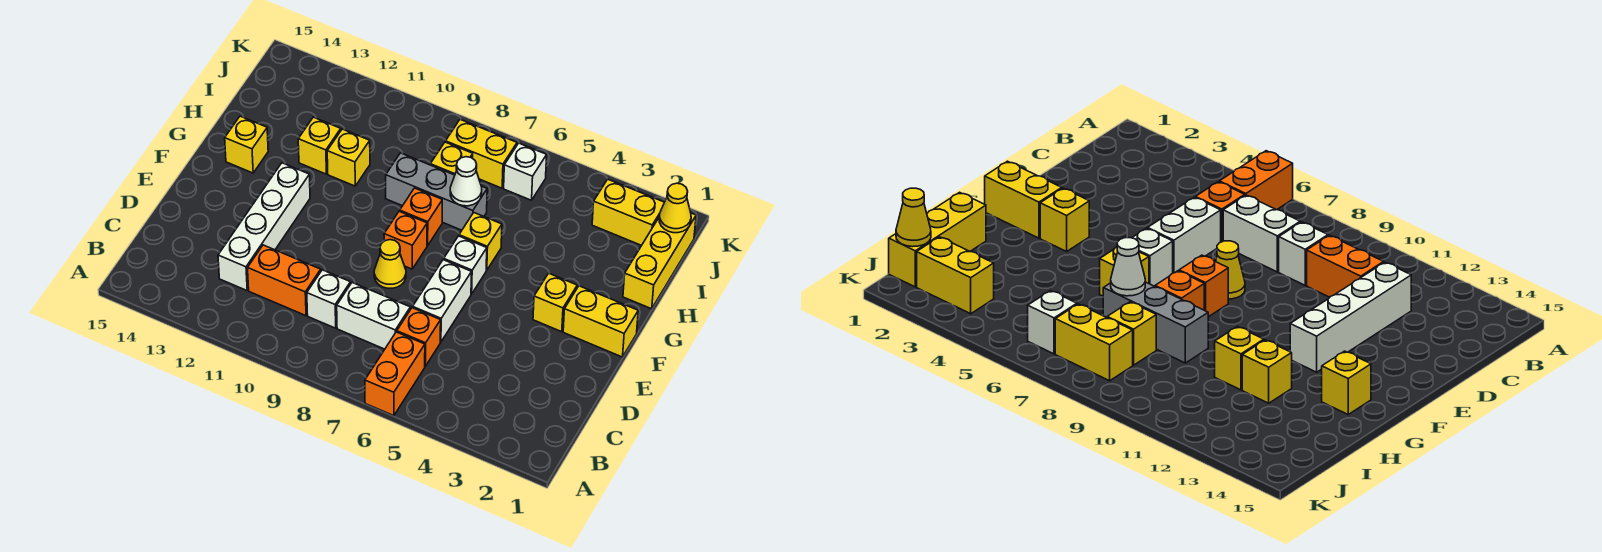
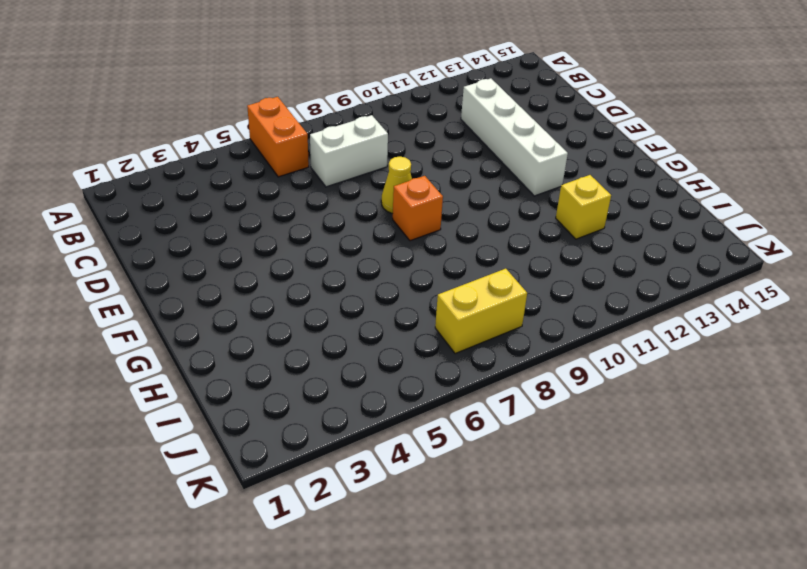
none -> orange brick C6 level 1
none -> white brick C9 level 1
none -> orange brick C10:C11 level 1

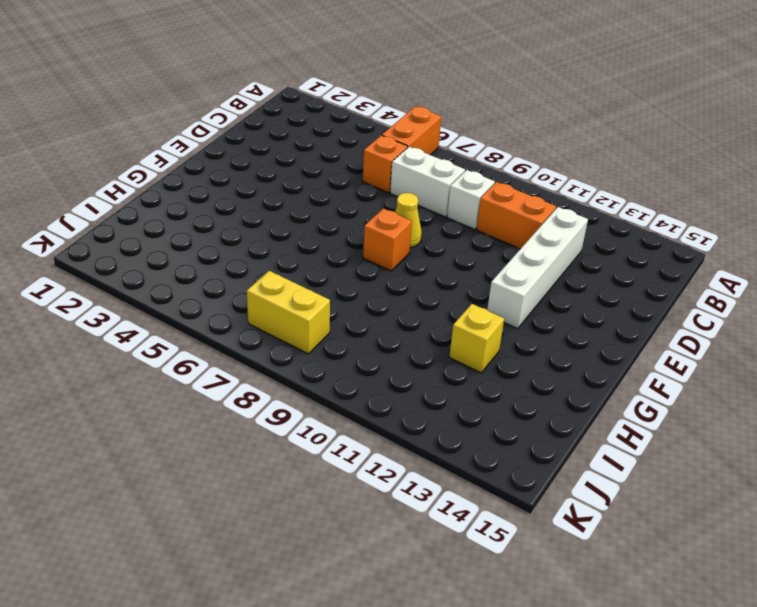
none -> white brick D6:E6 level 1
none -> yellow brick F1:F2 level 1
none -> yellow brick F3 level 1

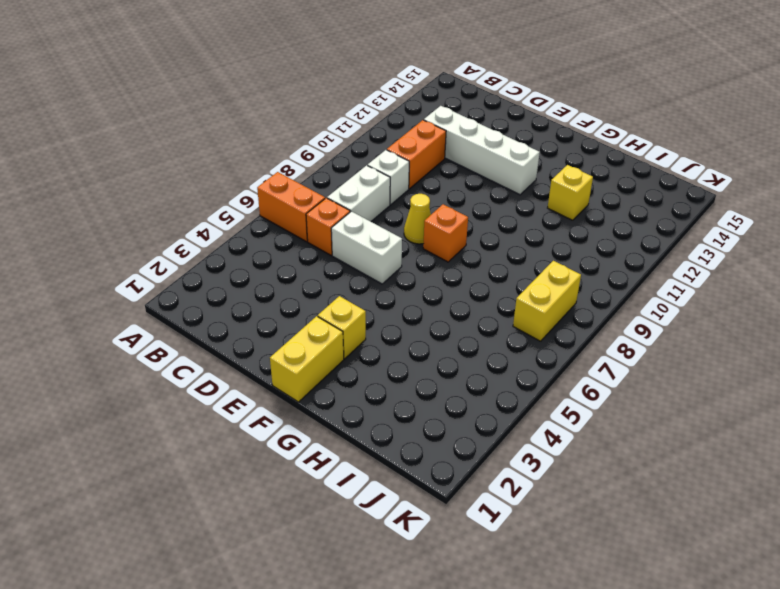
none -> white brick F6 level 1
none -> yellow brick G6 level 1
none -> orange brick G8 level 1

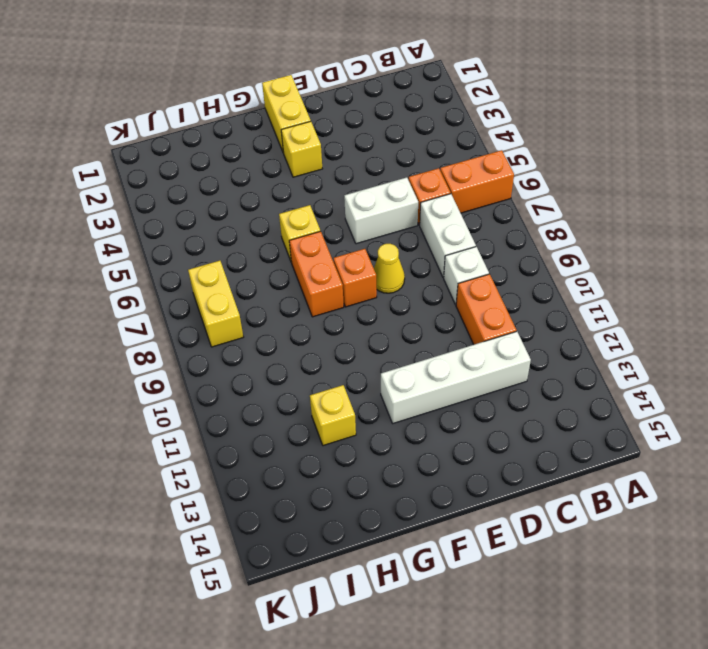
orange brick G7:G8 level 1 -> orange brick G8 level 1
none -> white brick F6 level 1
none -> yellow brick G14 level 1
none -> yellow brick H1:J1 level 1

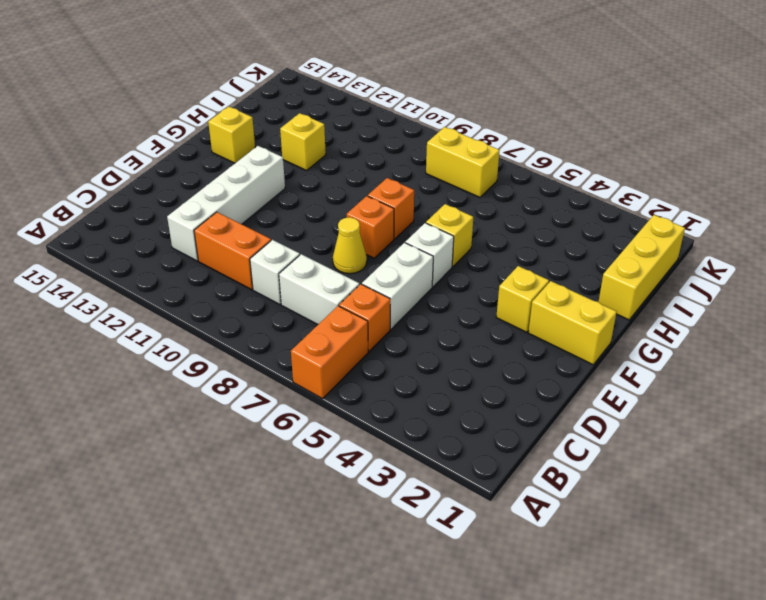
none -> grey brick H7:H9 level 1
none -> yellow brick H11 level 1
none -> yellow brick I8 level 1

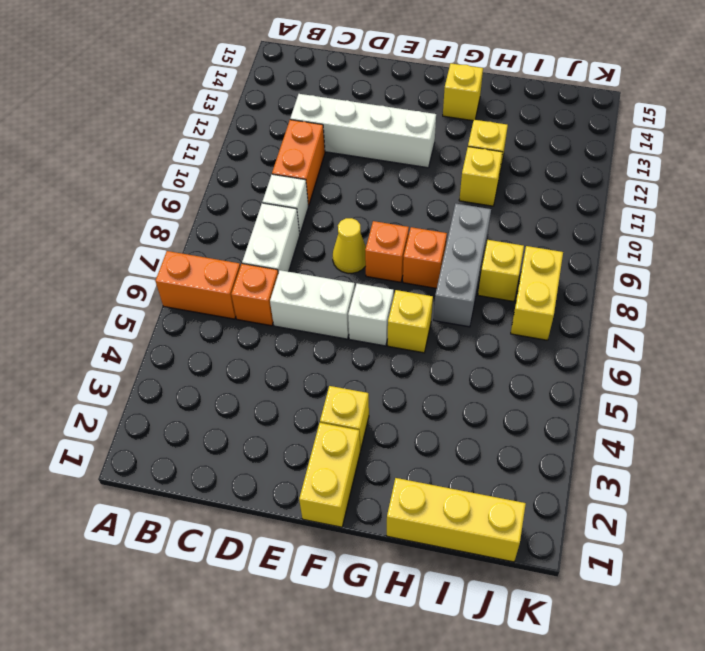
none -> yellow brick J2:J3 level 1
none -> white brick J6 level 1
none -> white cone H7 level 2

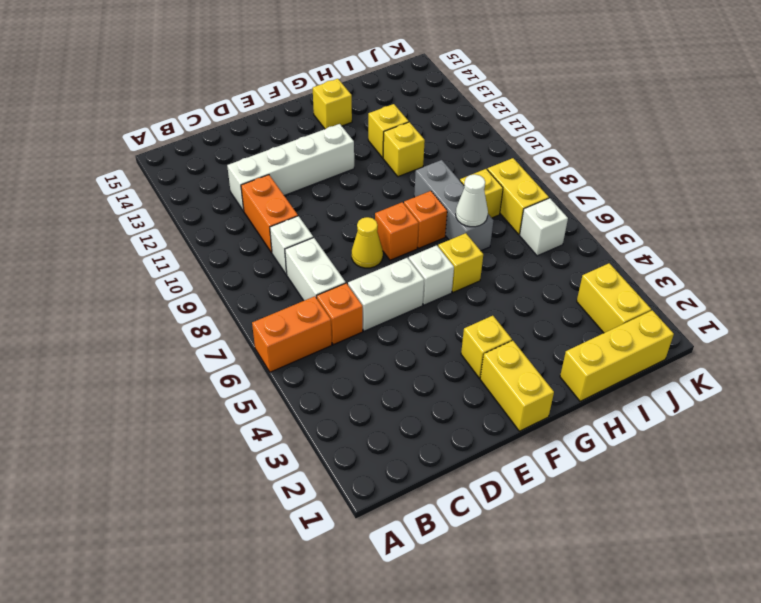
none -> yellow cone J1 level 2

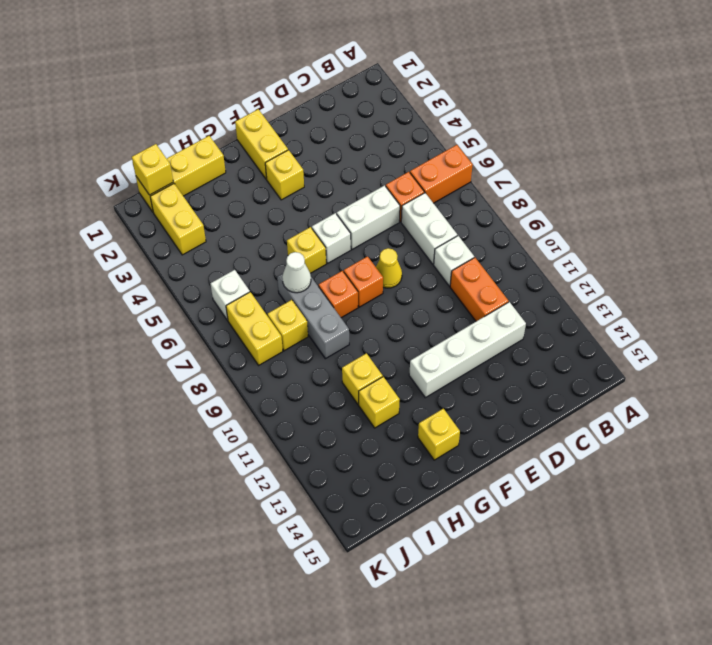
yellow brick J1 level 2 -> yellow cone J1 level 2

